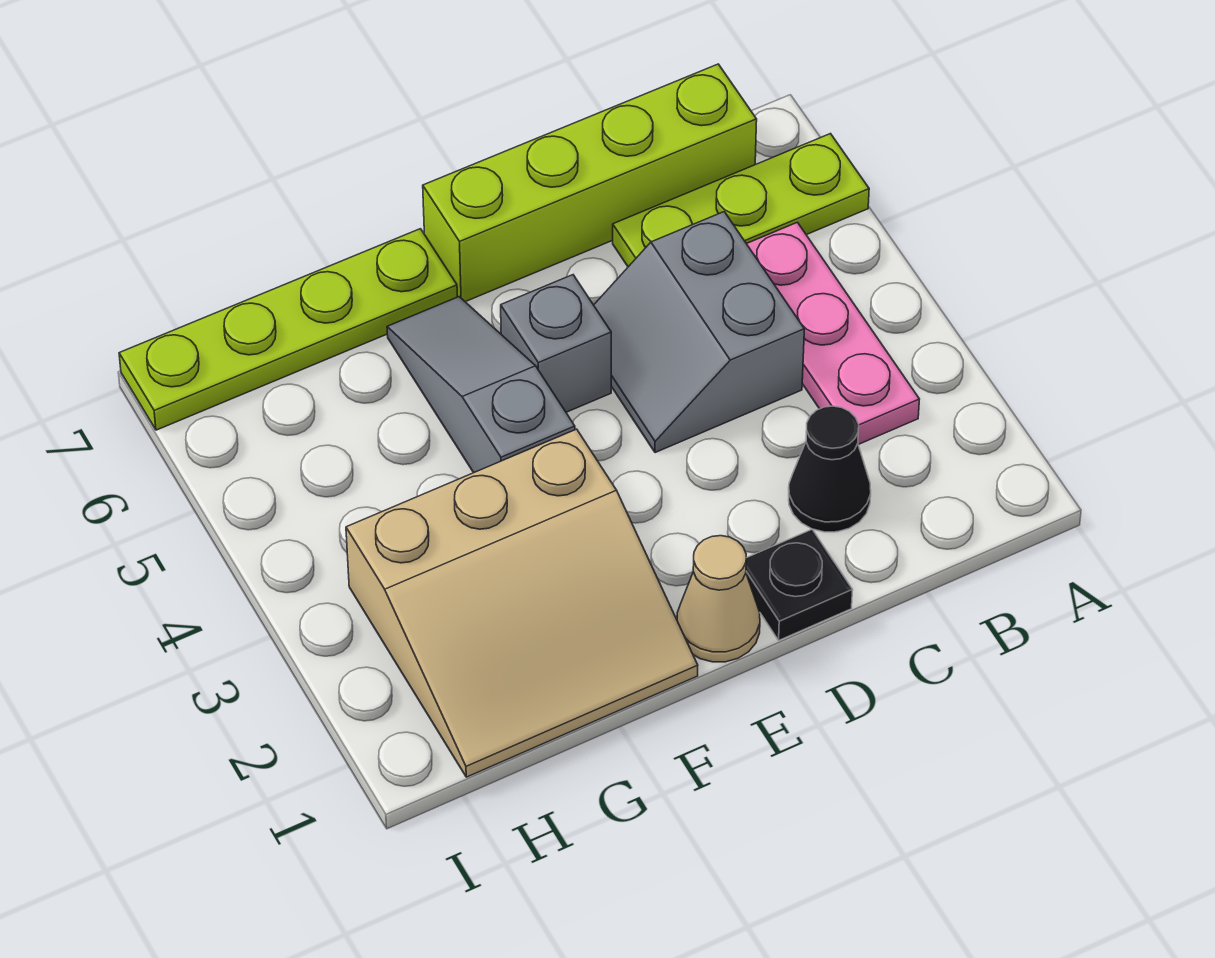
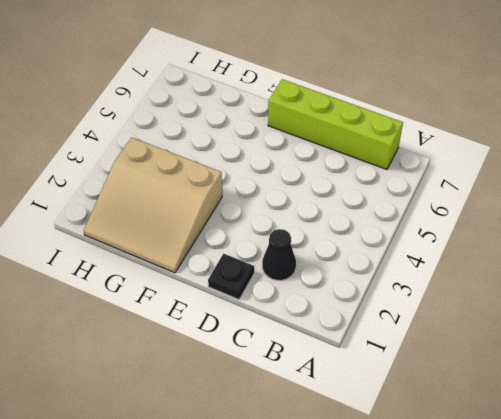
none -> lime plate A6:C6 level 1
none -> pink plate B3:B5 level 1

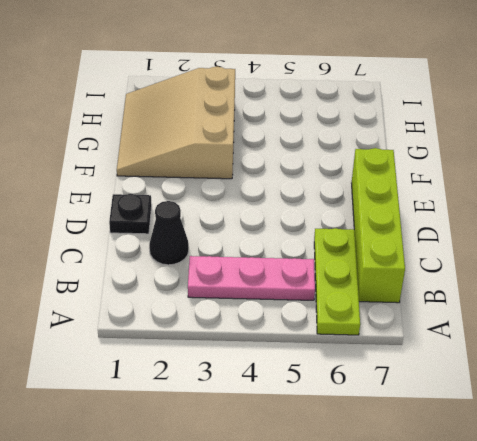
none -> grey slope C4:D5 level 1 top C
none -> tan cone E1 level 1

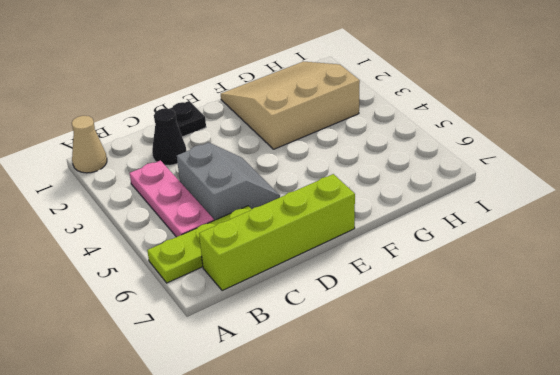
tan cone A1 level 1 -> tan cone E1 level 1
none -> grey brick E5 level 1
none -> grey slope F4:F6 level 1 top 4

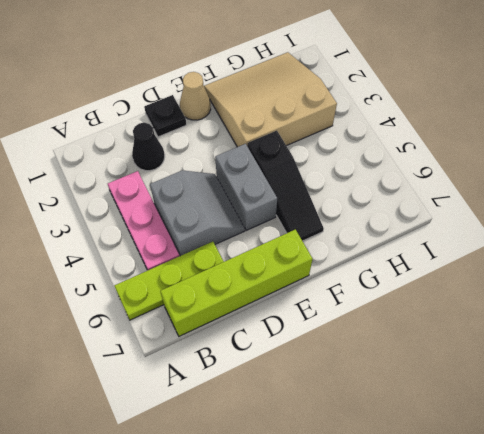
grey brick E4:E5 level 1 -> grey brick E5 level 1
black slope F4:F6 level 1 top 4 -> grey slope F4:F6 level 1 top 4
none -> lime plate F7:I7 level 1

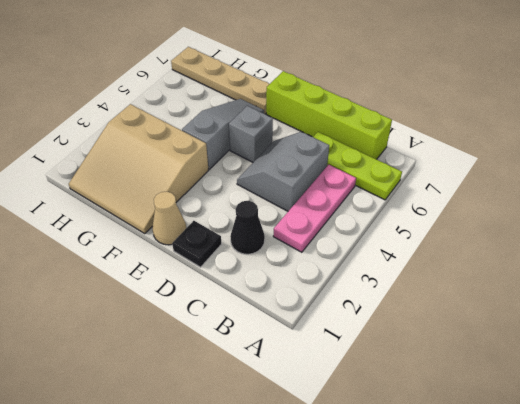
tan plate F7:I7 level 1 -> lime plate F7:I7 level 1

